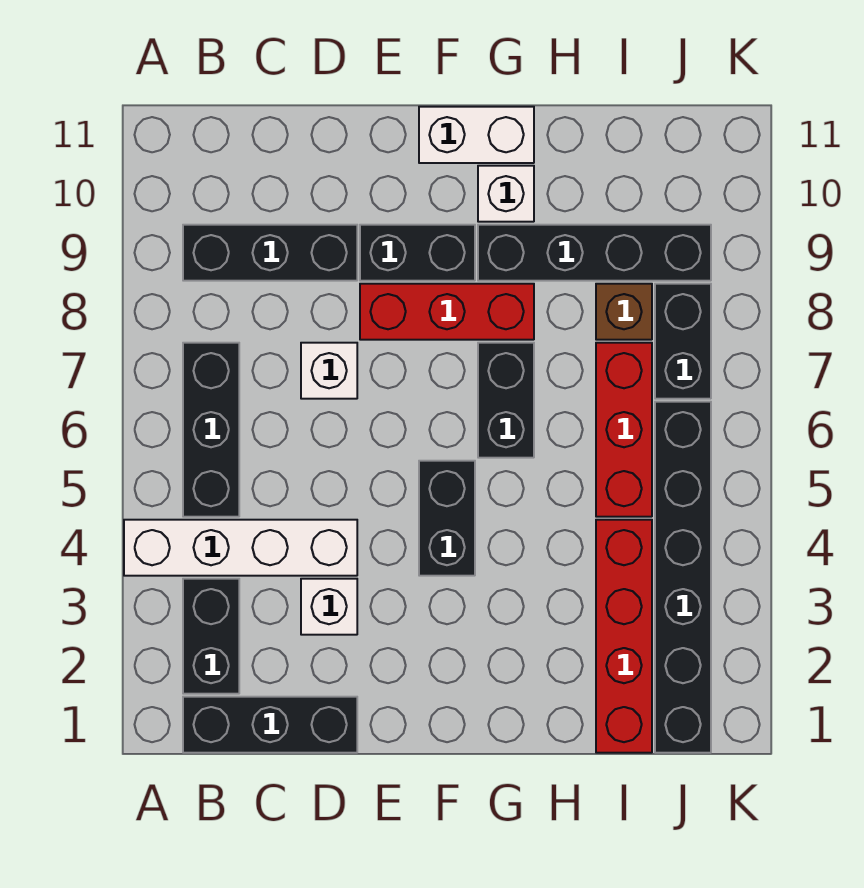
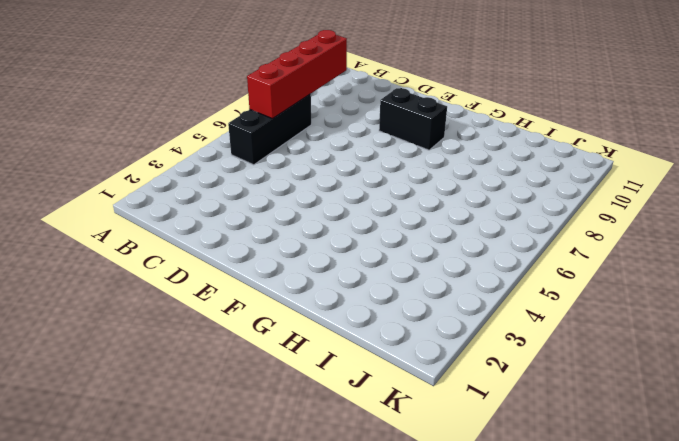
red brick B6:B9 level 2 -> red brick I1:I4 level 1
none -> white brick A4:D4 level 1
none -> black brick B1:D1 level 1
none -> black brick B2:B3 level 1

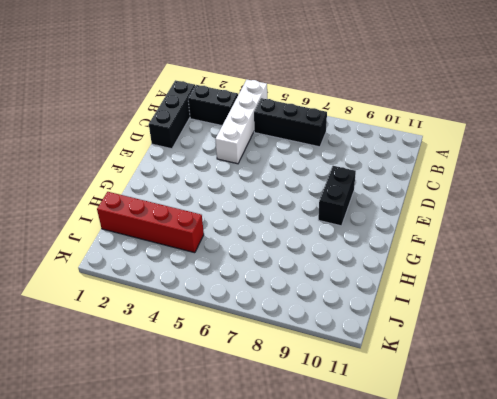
none -> black brick B9:D9 level 1
none -> white brick D3 level 1
none -> white brick D7 level 1

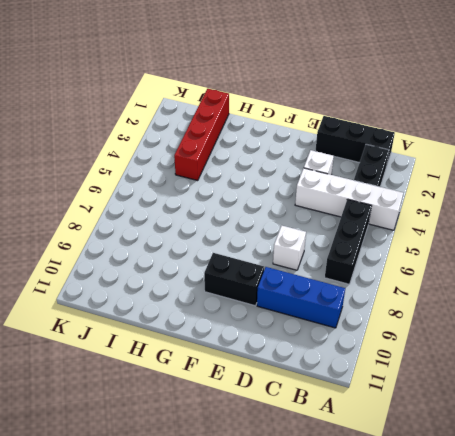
blue brick B9:D9 level 1 -> black brick B9:D9 level 1
none -> red brick E8:G8 level 1
none -> black brick F4:F5 level 1
none -> white brick F11:G11 level 1

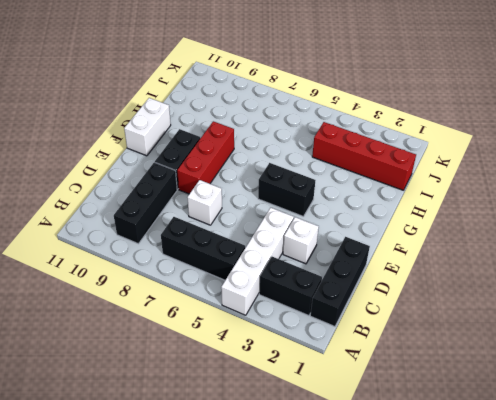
none -> black brick G6:G7 level 1
none -> black brick G9:J9 level 1
none -> white brick G10 level 1

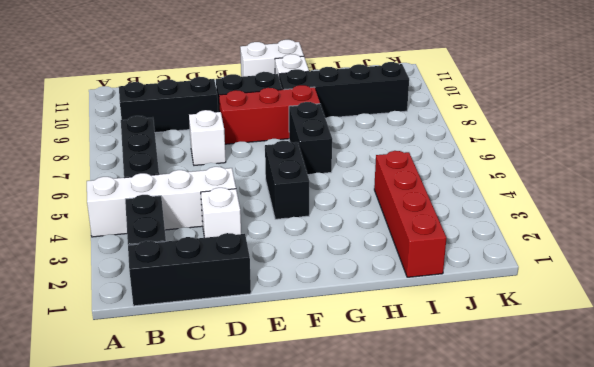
none -> red brick I5:I7 level 1
none -> brown brick I8 level 1
none -> black brick J1:J6 level 1

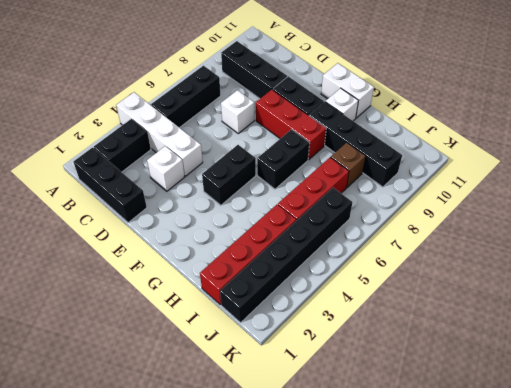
none -> black brick J7:J8 level 1

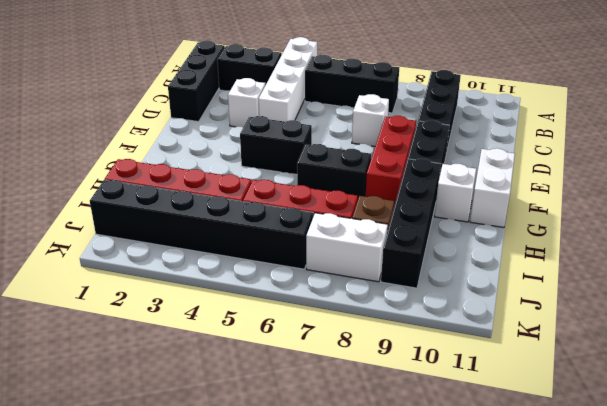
white brick J7:J8 level 1 -> black brick J7:J8 level 1

